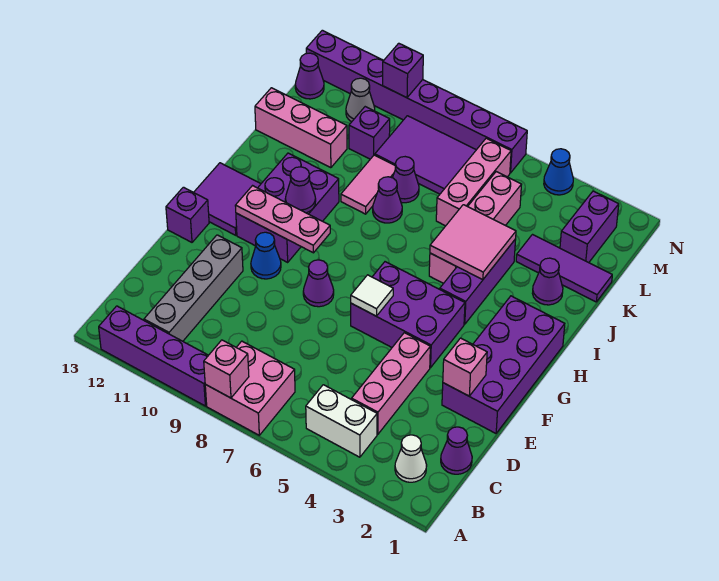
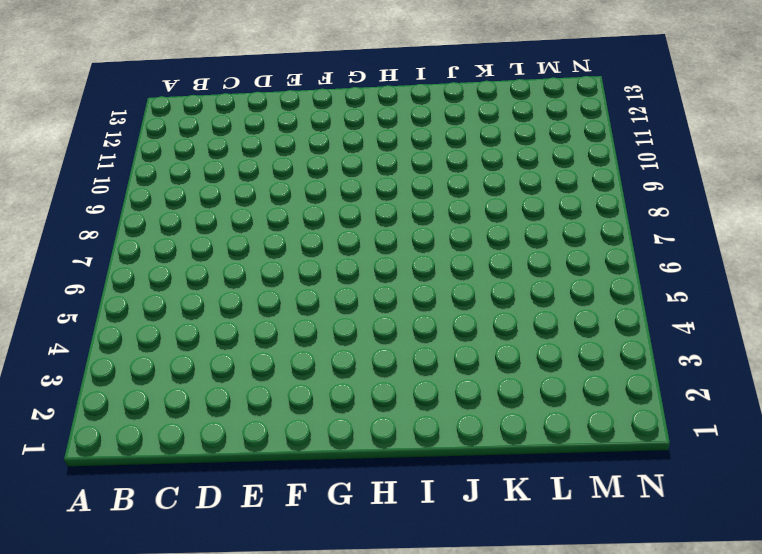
none -> pink brick A7:B8 level 1
none -> purple brick A9:A12 level 1
none -> white cone B2 level 1
none -> white brick B4:B5 level 1

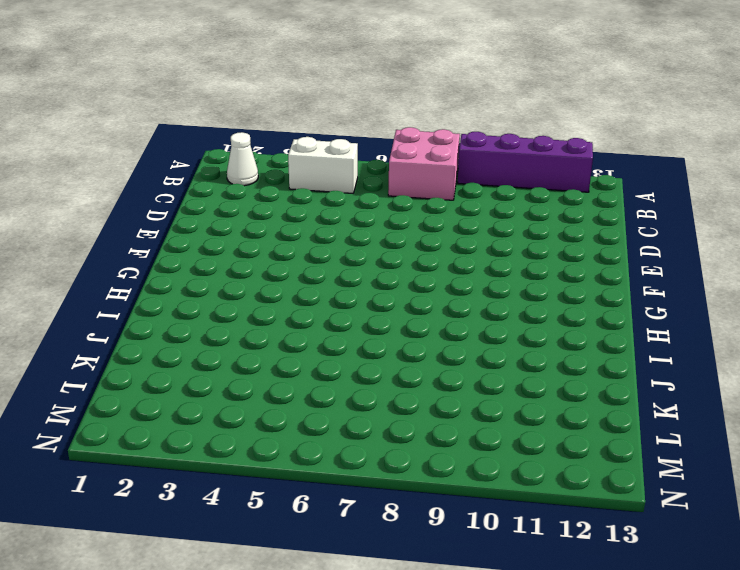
none -> grey brick B11:E11 level 1
none -> purple cone C1 level 1
none -> pink brick C4:E4 level 1
none -> purple brick E1:H2 level 1

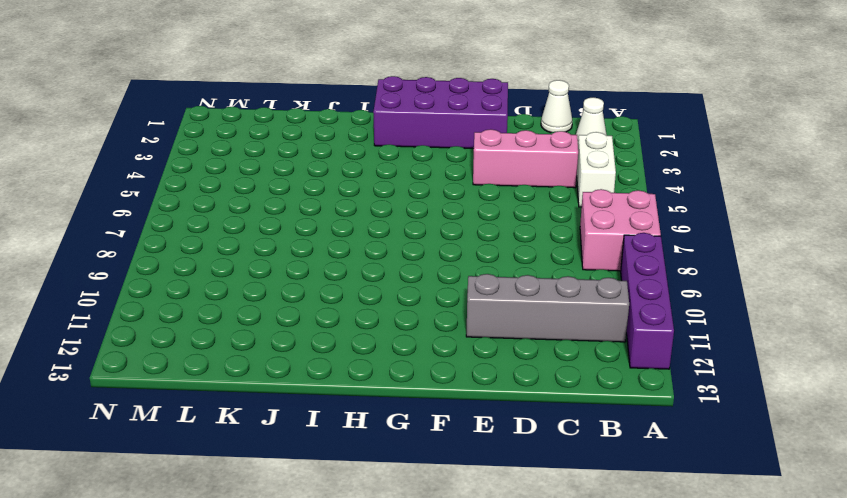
white cone C1 level 1 -> purple cone C1 level 1
none -> purple brick F4:G6 level 1
none -> purple cone F8 level 1
none -> blue cone F10 level 1
none -> purple brick F13 level 1

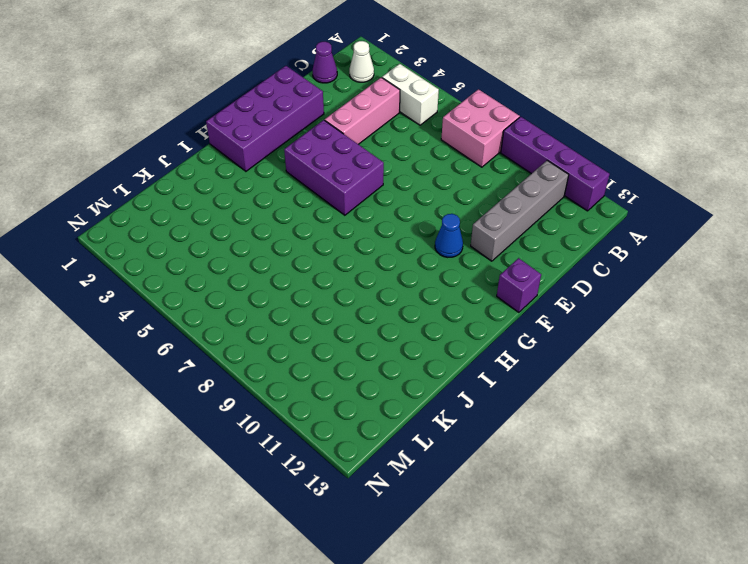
none -> purple cone F8 level 1
none -> purple brick G10:I11 level 1
none -> purple tile G12:H13 level 1
none -> purple brick H4:J4 level 1

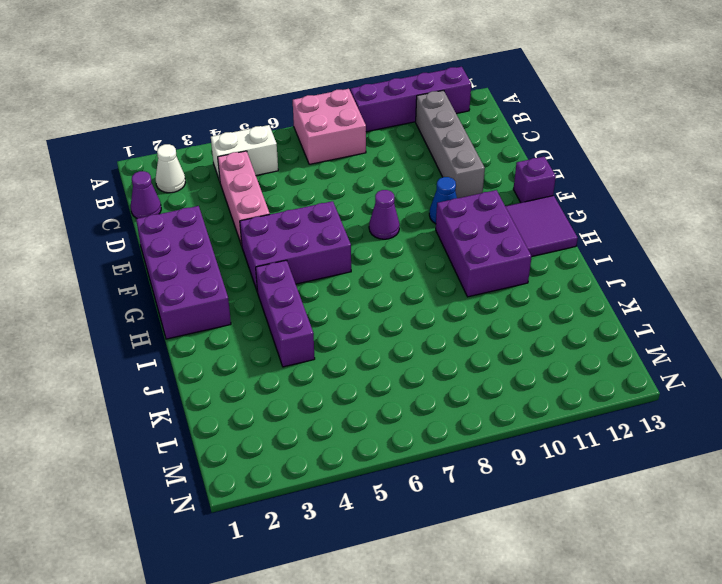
none -> pink brick I5:L5 level 1
none -> purple cone J2 level 1
none -> purple cone J8 level 1
none -> pink tile J9:K9 level 1

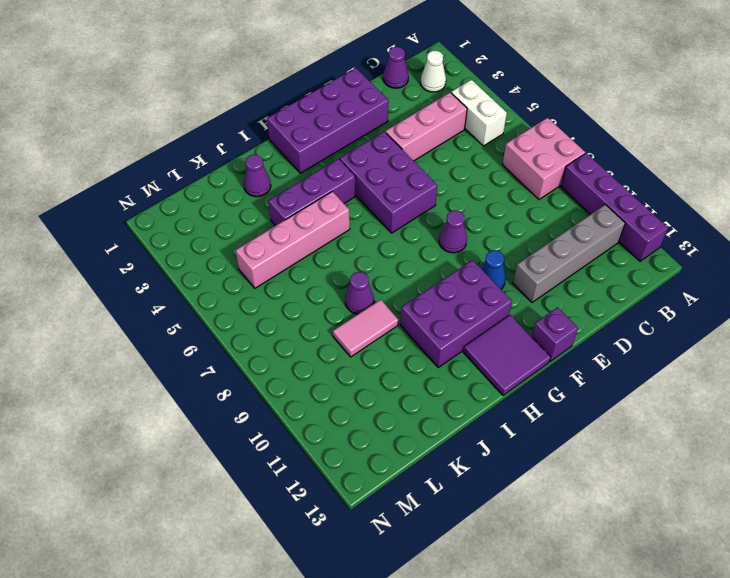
none -> purple tile K1:K3 level 1
none -> pink brick K6:M6 level 1
none -> purple cone K8 level 1
none -> pink brick K11:K13 level 1

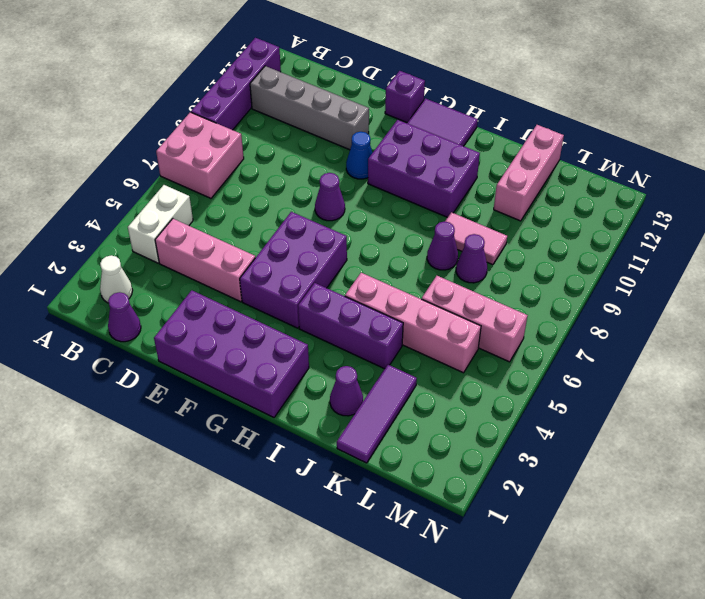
none -> purple brick L2:M2 level 1
none -> purple tile L7:M9 level 1
none -> purple brick L10 level 1
none -> grey cone M11 level 1

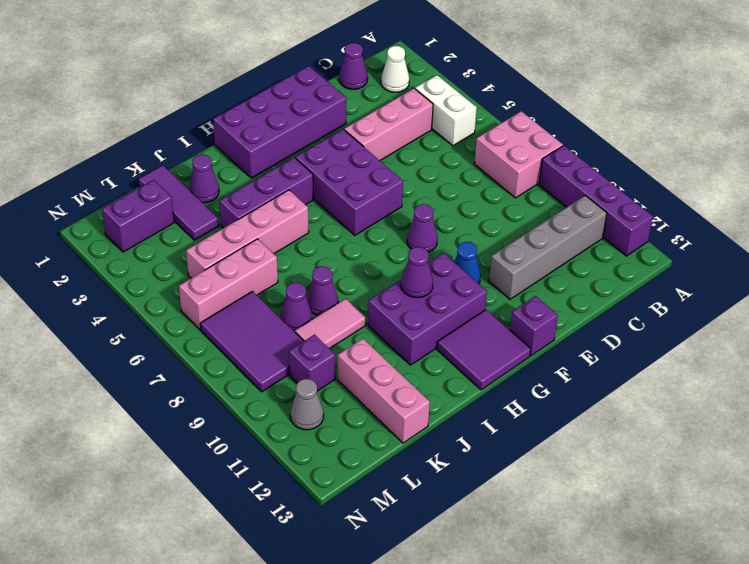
none -> purple cone M13 level 1
none -> blue cone N4 level 1
none -> purple brick N6:N13 level 1
none -> pink brick A8 level 2

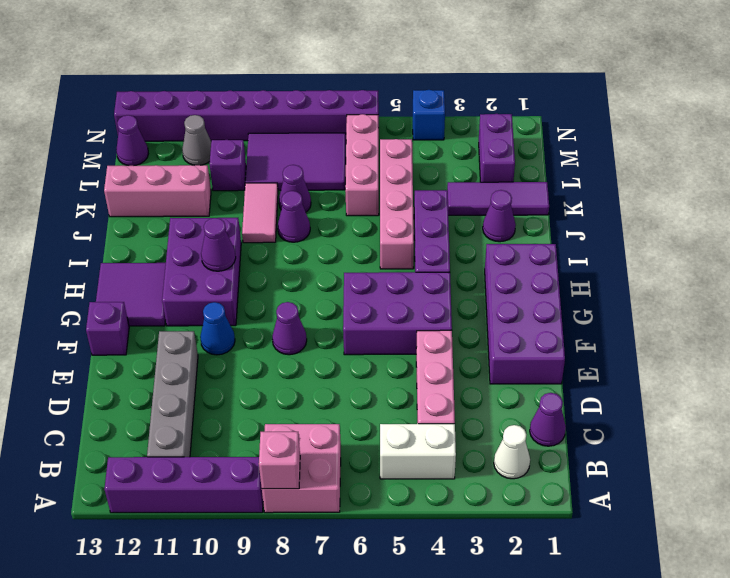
blue brick N4 level 1 -> blue cone N4 level 1
none -> pink brick E2 level 2
none -> white tile F6 level 2
none -> pink plate G9:G11 level 2
none -> pink tile I4:J5 level 2

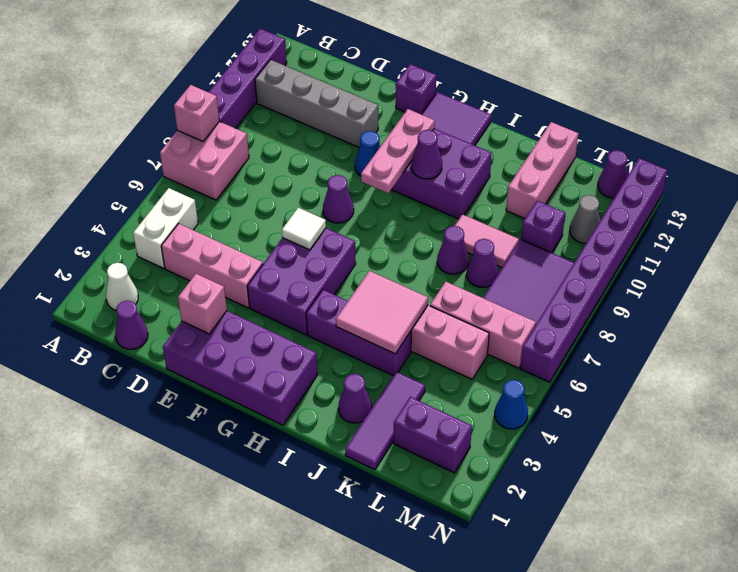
none -> purple brick N10 level 2

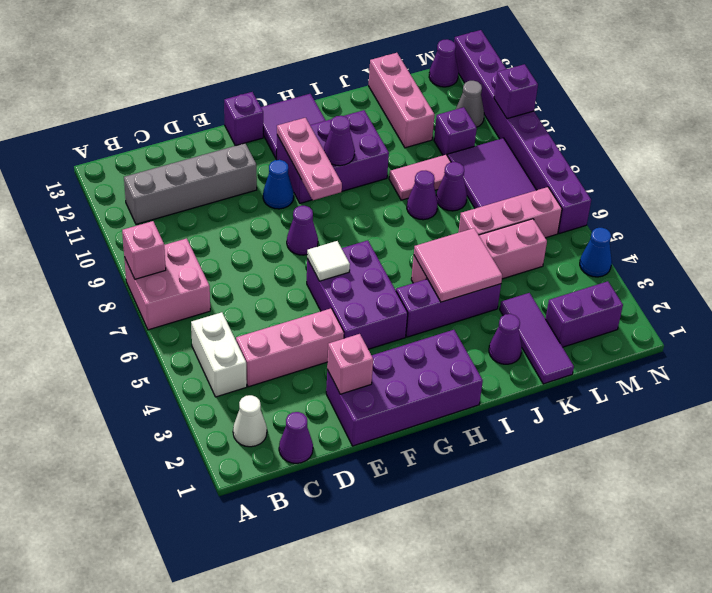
none -> purple brick A9:A12 level 1

